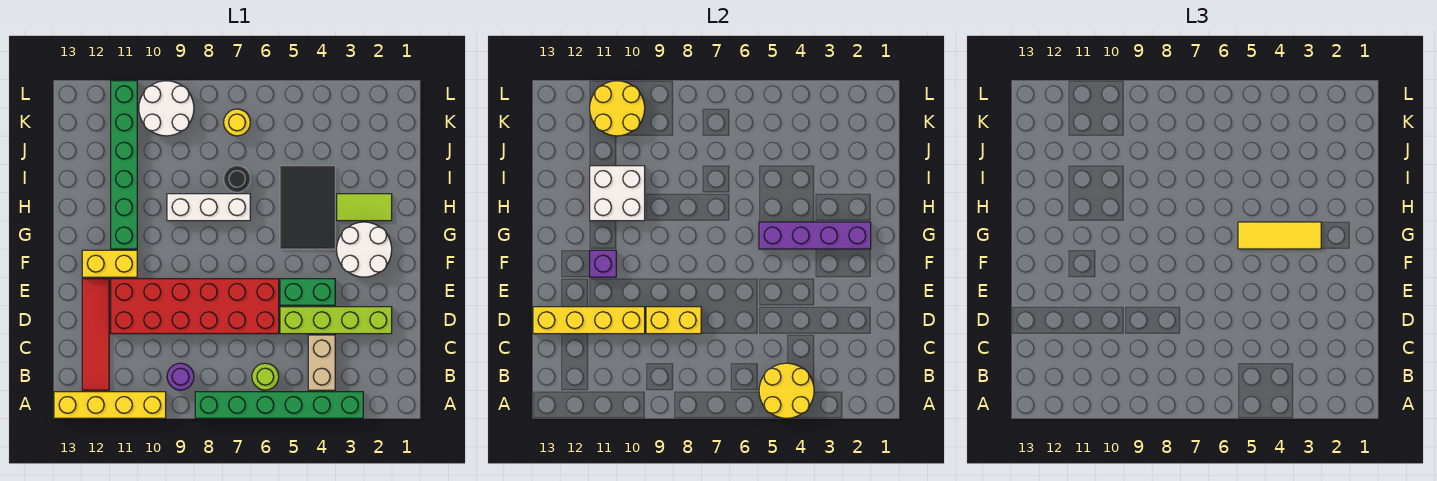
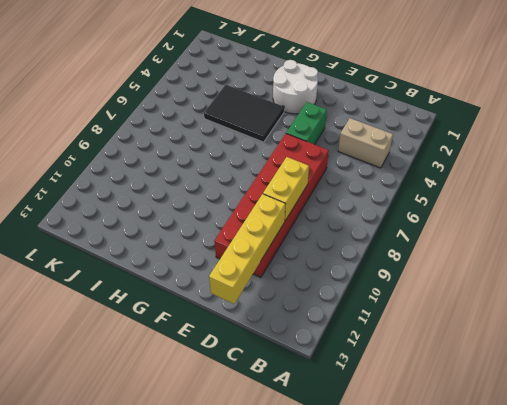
none -> green brick A3:A8 level 1
none -> yellow brick A10:A13 level 1
none -> lime round brick B6 level 1

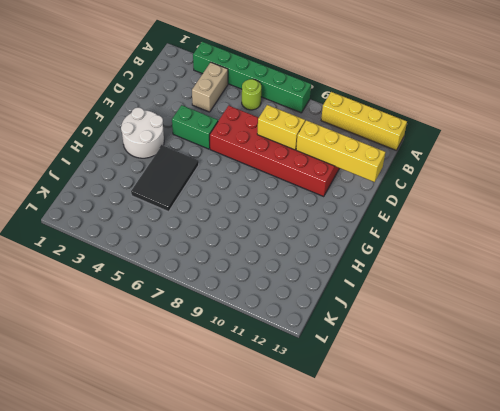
none -> purple round brick B9 level 1
none -> red tile B12:E12 level 1
none -> lime brick D2:D5 level 1

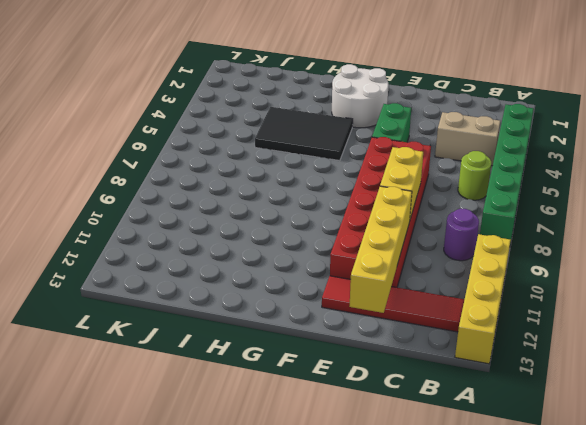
none -> lime brick D2:D5 level 1
none -> yellow brick F11:F12 level 1
none -> green brick G11:L11 level 1

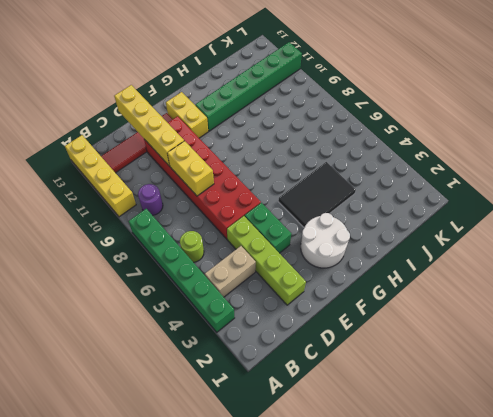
none -> lime tile H2:H3 level 1
none -> white brick H7:H9 level 1
none -> black round brick I7 level 1

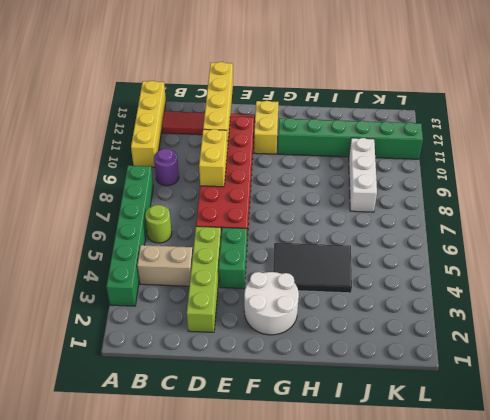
white brick J8:J10 level 1 -> white brick H7:H9 level 1
none -> lime tile H2:H3 level 1
none -> black round brick I7 level 1
none -> yellow round brick K7 level 1

